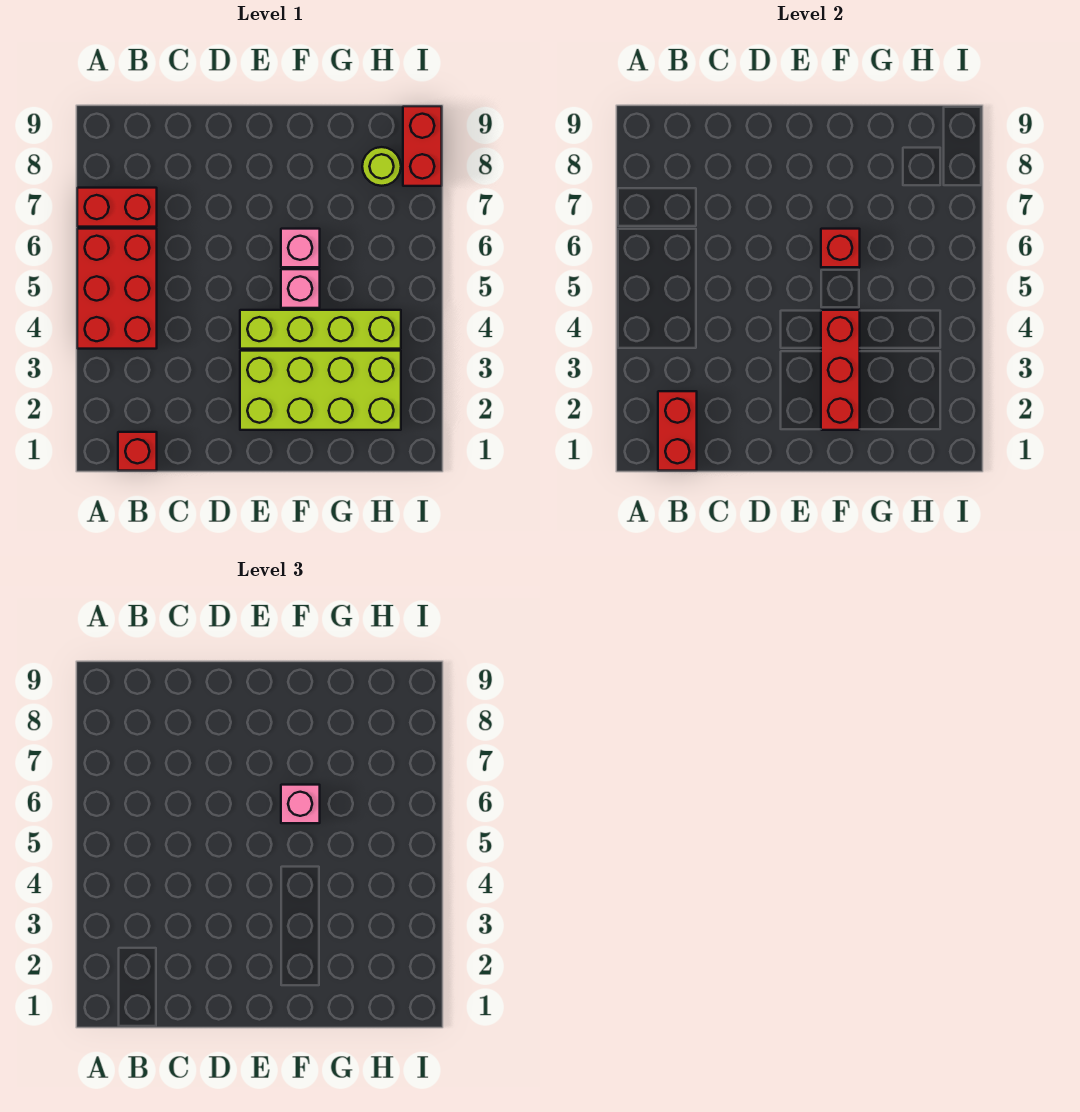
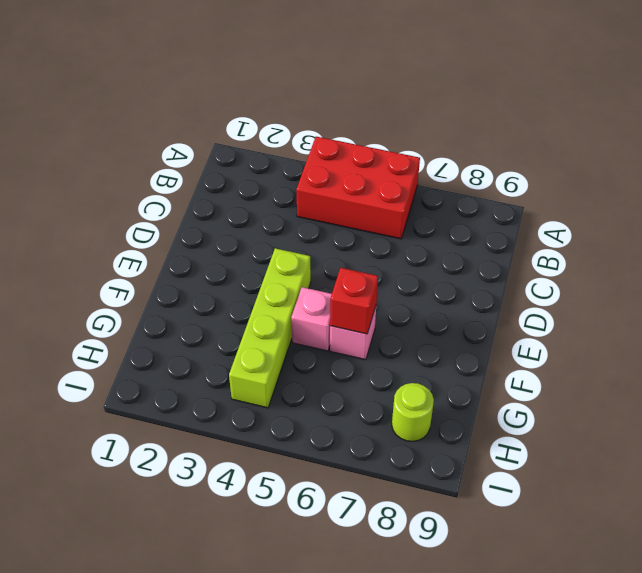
none -> red brick A7:B7 level 1
none -> red brick B1 level 1
none -> lime brick E2:H3 level 1

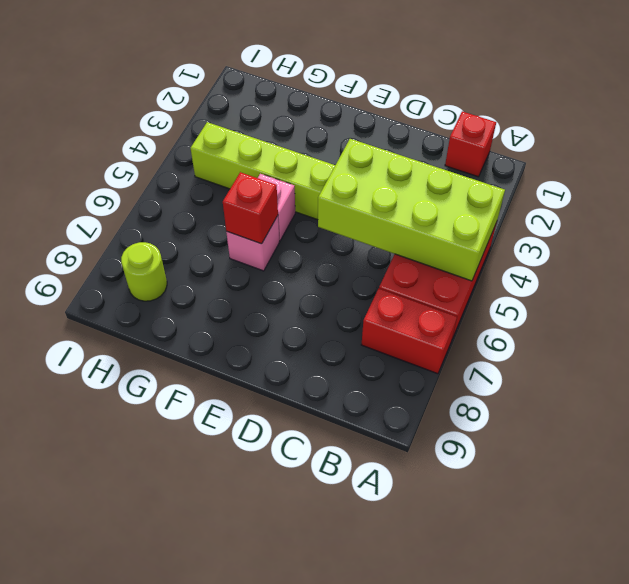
lime brick A4:D5 level 2 -> lime brick E2:H3 level 1
none -> red brick I8:I9 level 1
none -> red brick B1:B2 level 2
none -> red brick F2:F4 level 2

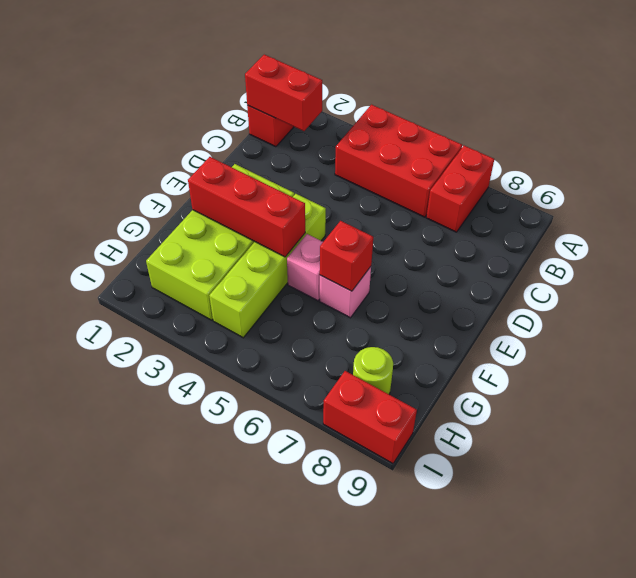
none -> pink brick F6 level 3

